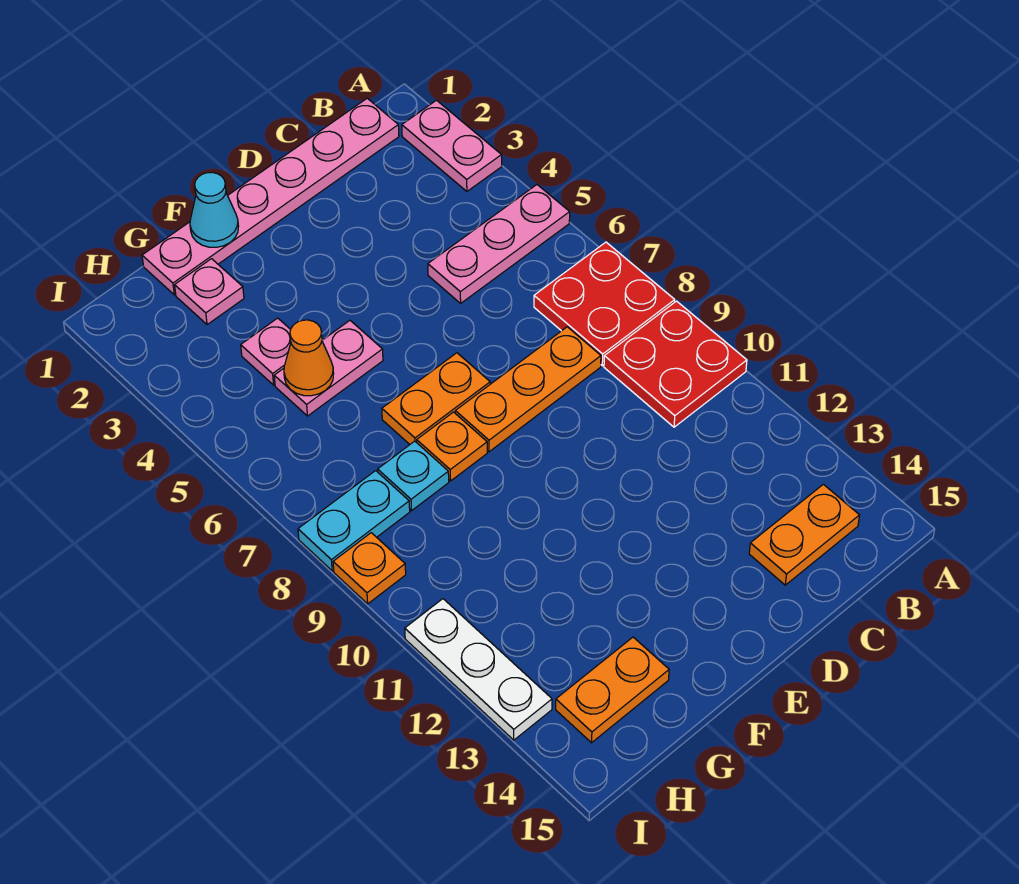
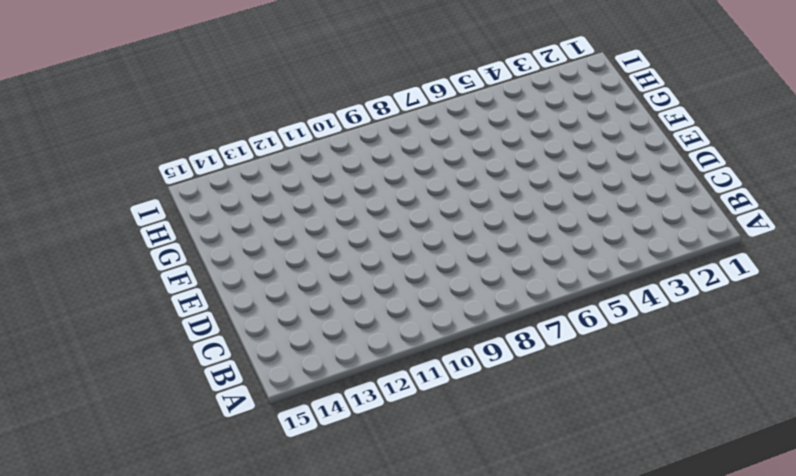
none -> pink plate A2:A3 level 1
none -> pink plate A5:C5 level 1
none -> red plate A7:B8 level 1

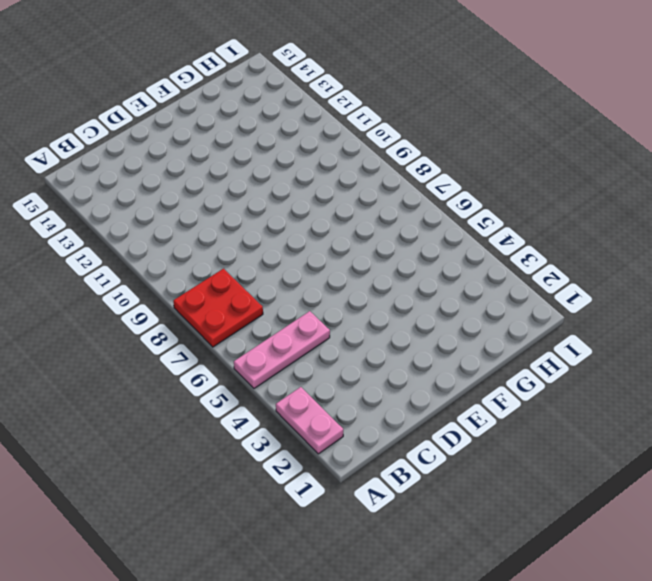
none -> red plate A9:B10 level 1
none -> pink plate B1:G1 level 1
none -> orange plate B14:C14 level 1

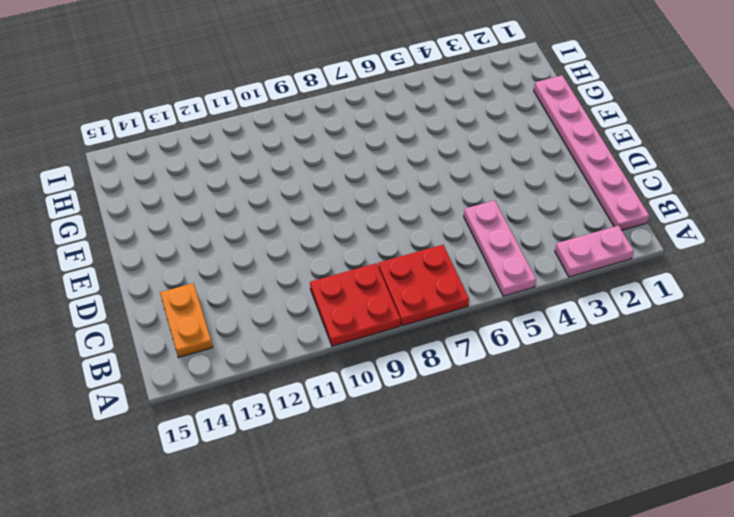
none -> orange plate C8:E8 level 1
none -> orange plate E7:F7 level 1
none -> pink plate F5:G5 level 1

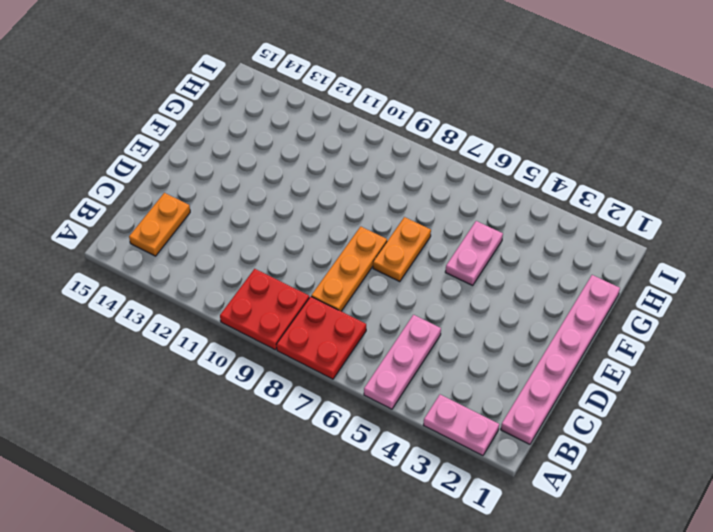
none -> orange plate F8 level 1
none -> pink plate G2 level 1
none -> pink plate G4 level 1

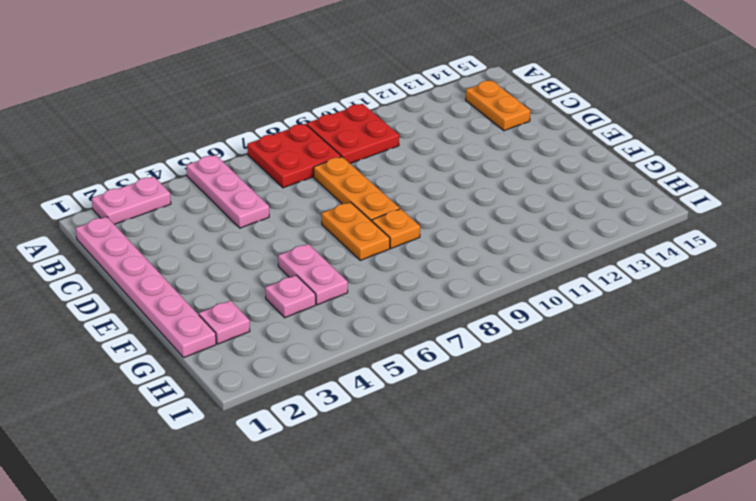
none -> cyan plate G8 level 1
none -> orange plate G14:H14 level 1
none -> cyan plate H8:I8 level 1

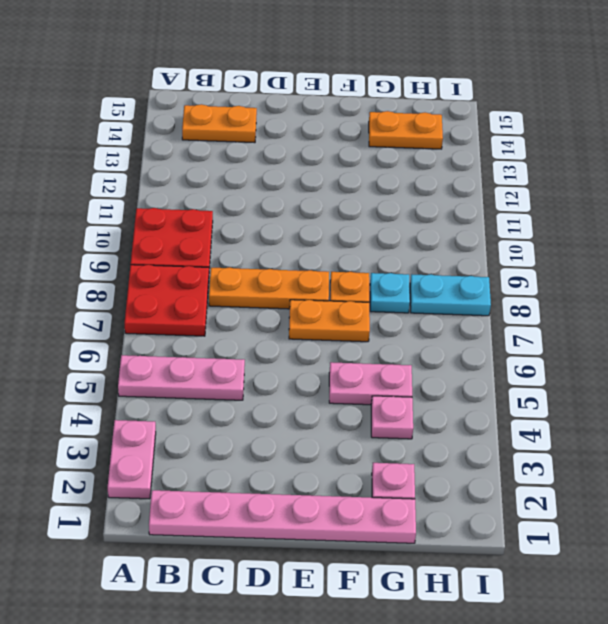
none -> orange plate I9 level 1
none -> white plate I11:I13 level 1
none -> cyan cone F1 level 2

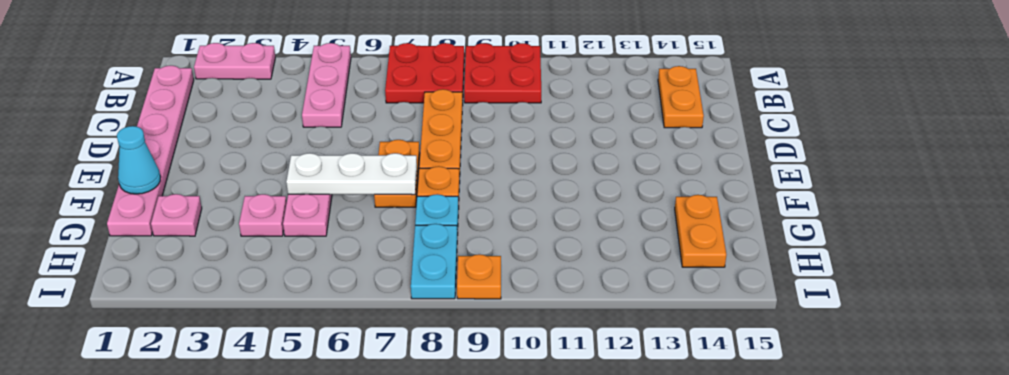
white plate F5:F7 level 2 -> white plate I11:I13 level 1
none -> orange cone G5 level 2

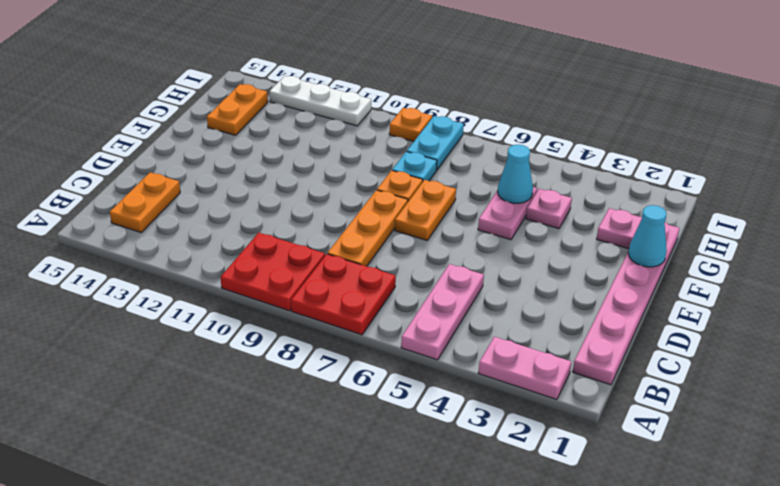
cyan cone G5 level 2 -> orange cone G5 level 2

